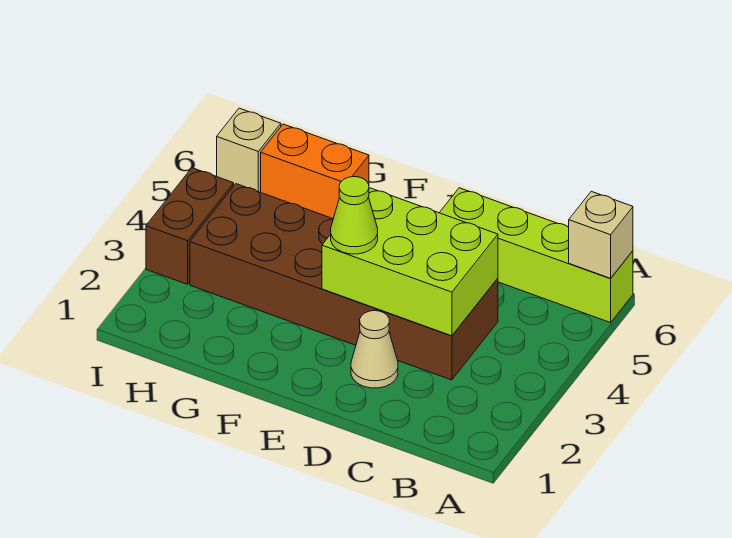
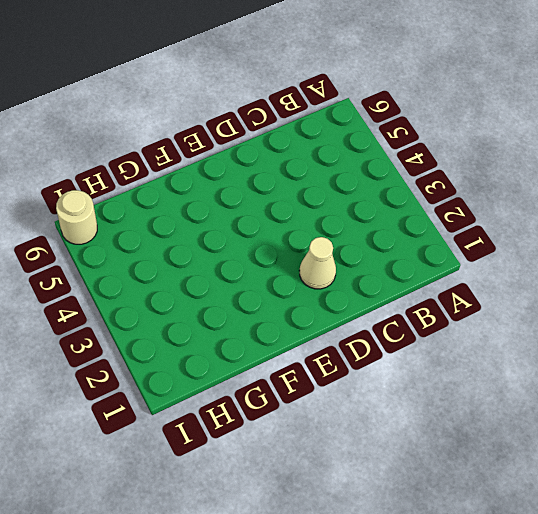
tan round brick I6 level 1 -> tan brick I6 level 1
none -> lime brick A6:D6 level 1
none -> brown brick C3:H4 level 1

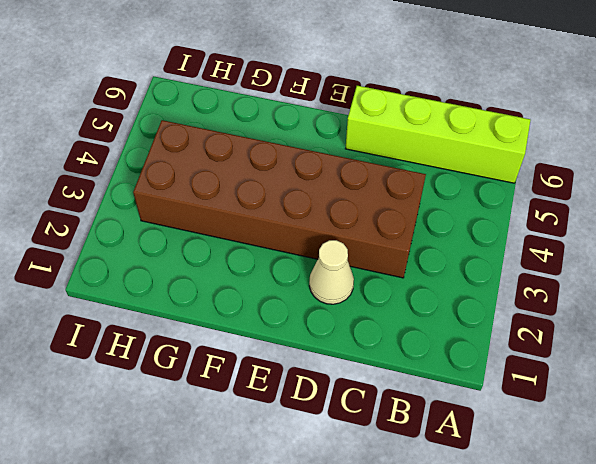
none -> orange brick G6:H6 level 1
none -> brown brick I3:I4 level 1

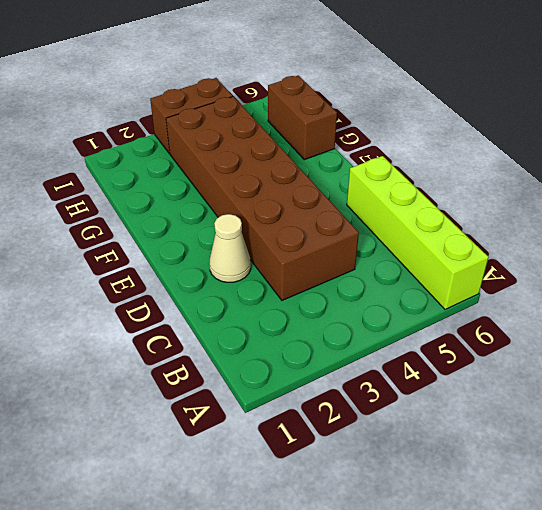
brown brick G6:H6 level 1 -> orange brick G6:H6 level 1
none -> tan brick I6 level 1
none -> tan brick A6 level 2

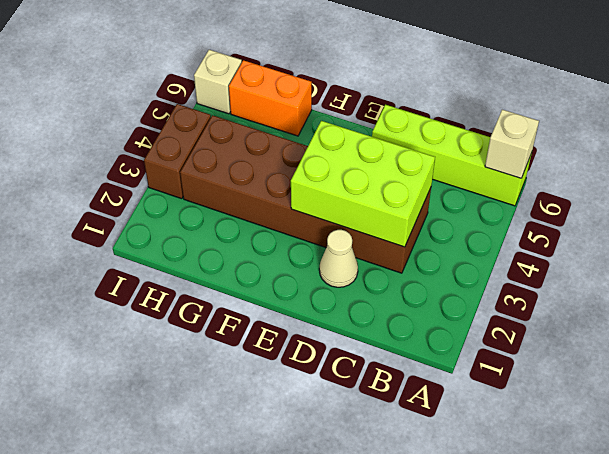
none -> lime cone E3 level 3

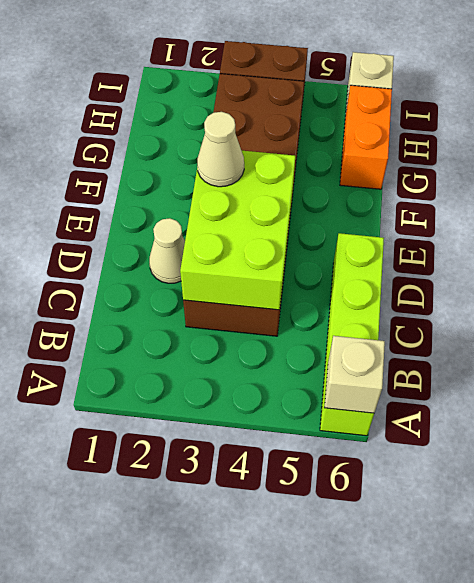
tan cone E3 level 3 -> lime cone E3 level 3

